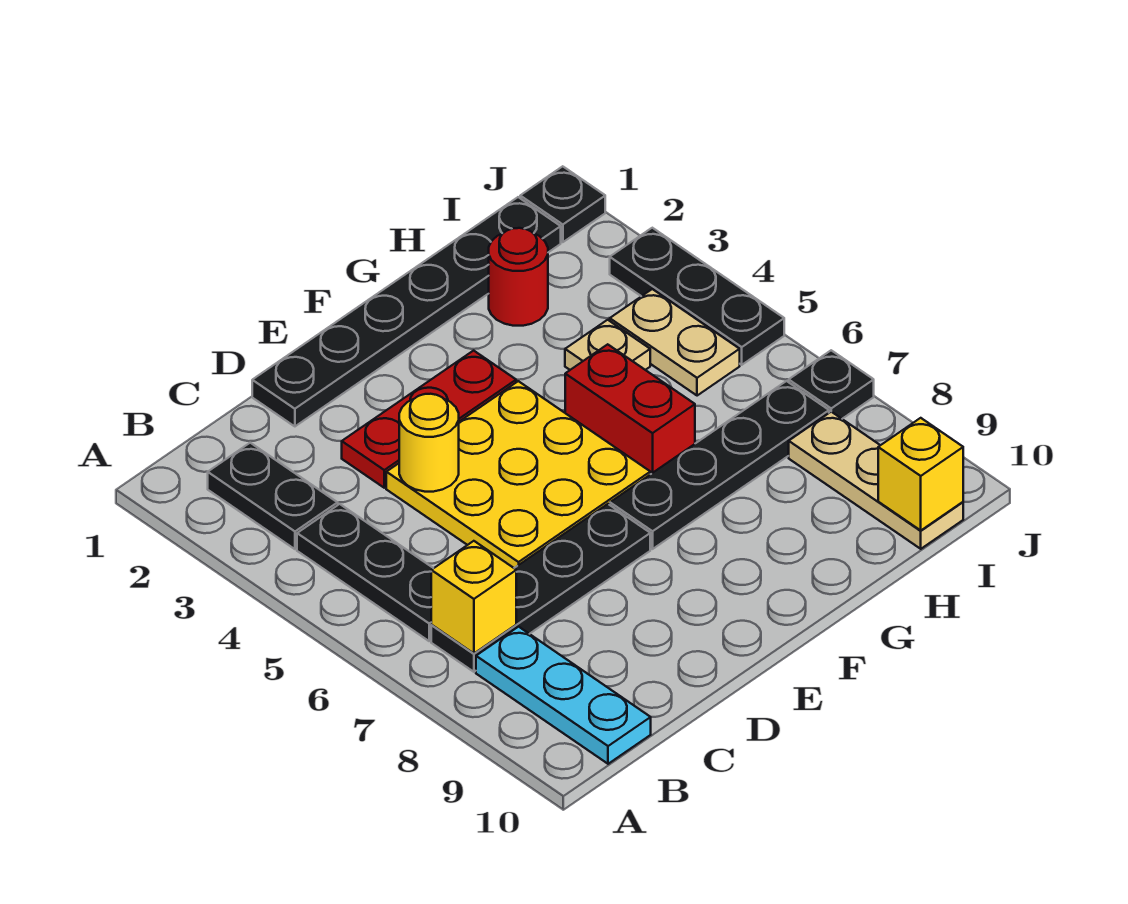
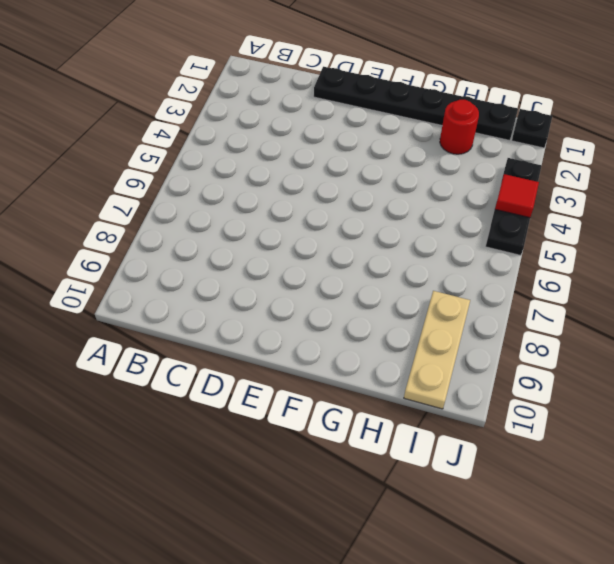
red tile J4 level 2 -> none
none -> black plate B2:B3 level 1
none -> black plate B4:B6 level 1
none -> black plate B7:E7 level 1

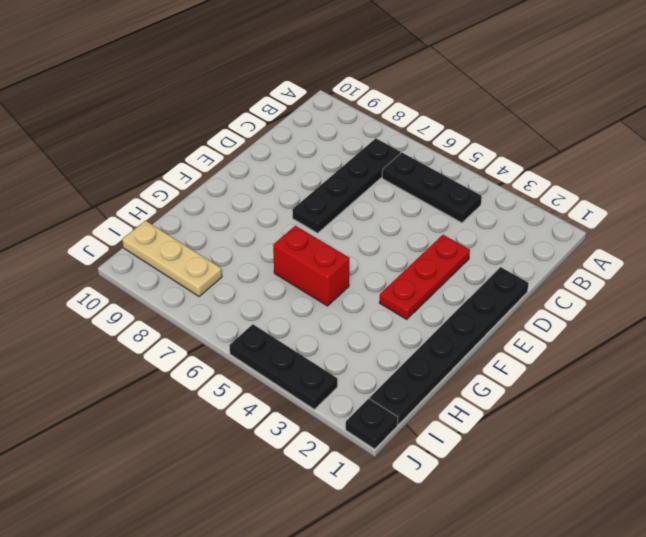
none -> black plate B2:B3 level 1
none -> cyan plate B8:B10 level 1
none -> yellow plate D4:F6 level 1

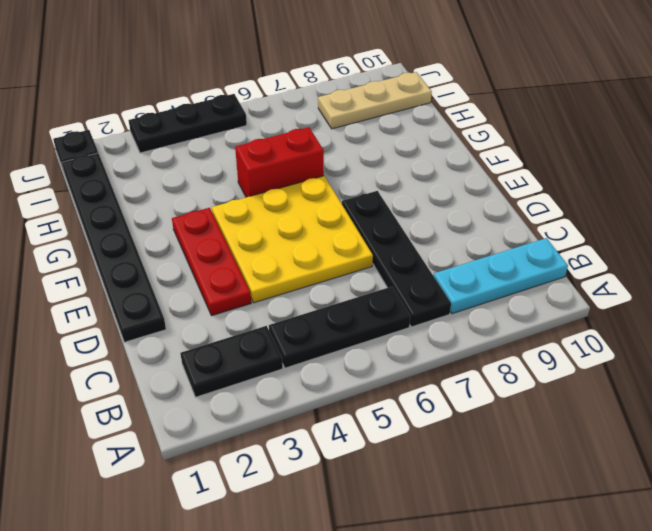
none -> black plate F7:I7 level 1
none -> red round brick H2 level 1
none -> tan plate H4 level 1

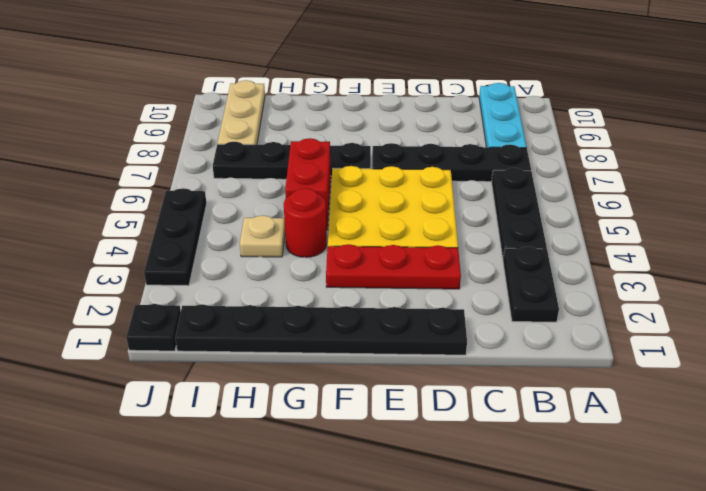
red round brick G4 level 1 -> red round brick H2 level 1
none -> tan plate I4:I5 level 1
none -> black plate J7 level 1
none -> yellow brick B7 level 2

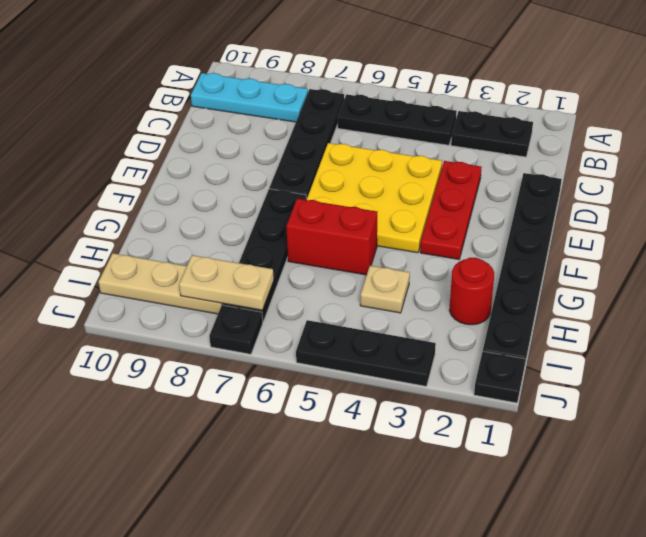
tan plate I7:I8 level 2 -> tan plate I4:I5 level 1
none -> yellow brick B7 level 2
none -> yellow round brick D4 level 2
none -> yellow brick I10 level 2

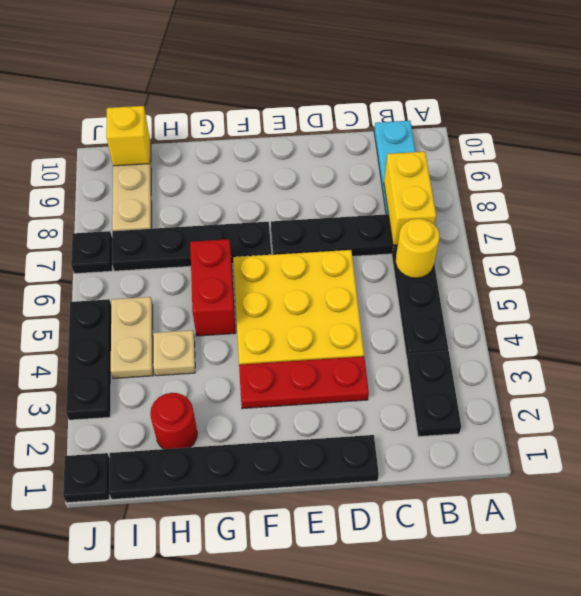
yellow round brick B6 level 2 -> yellow round brick D4 level 2
yellow brick B7:B8 level 2 -> yellow brick B7 level 2

